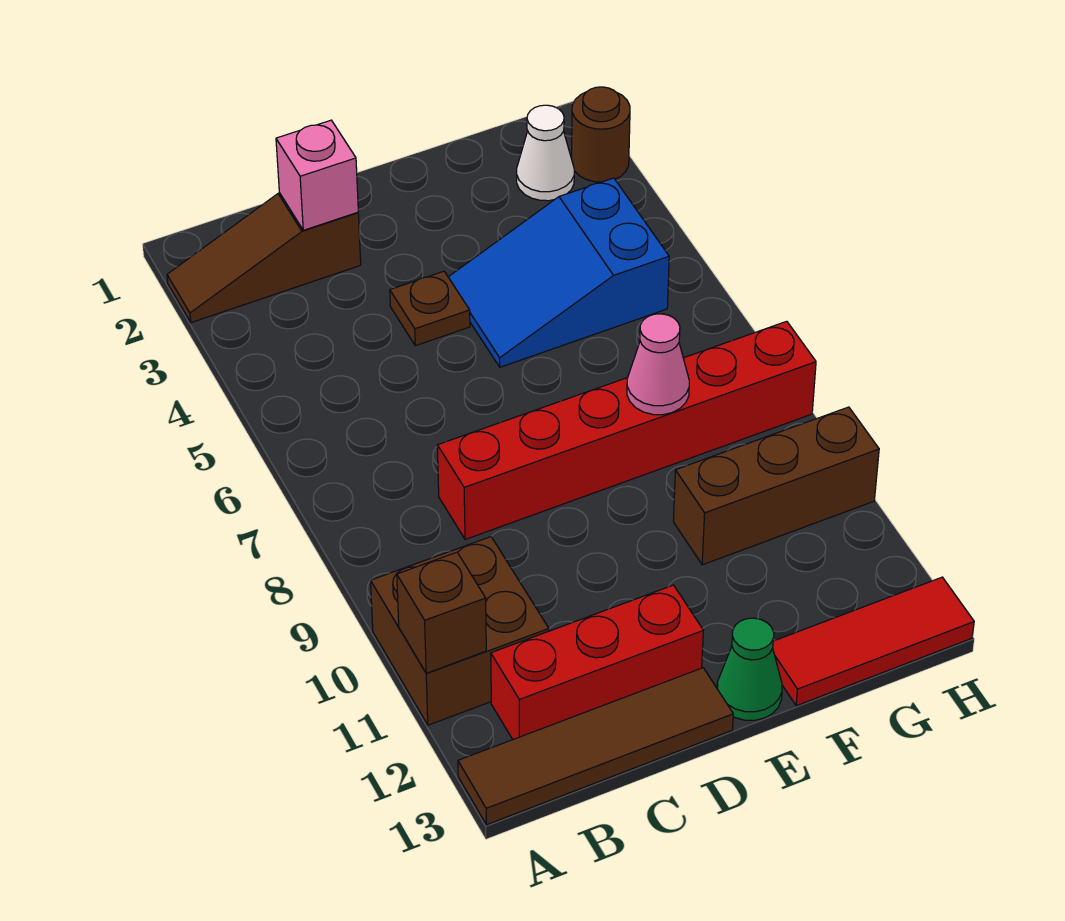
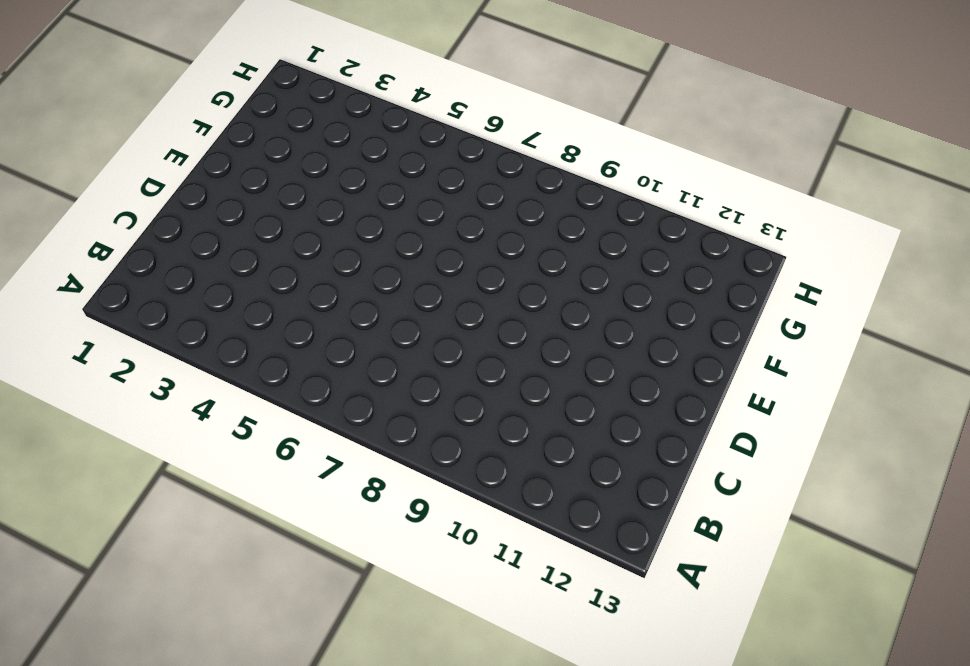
none -> brown slope A2:C2 level 1 top C
none -> brown brick A10:B11 level 1
none -> brown tile A13:D13 level 1

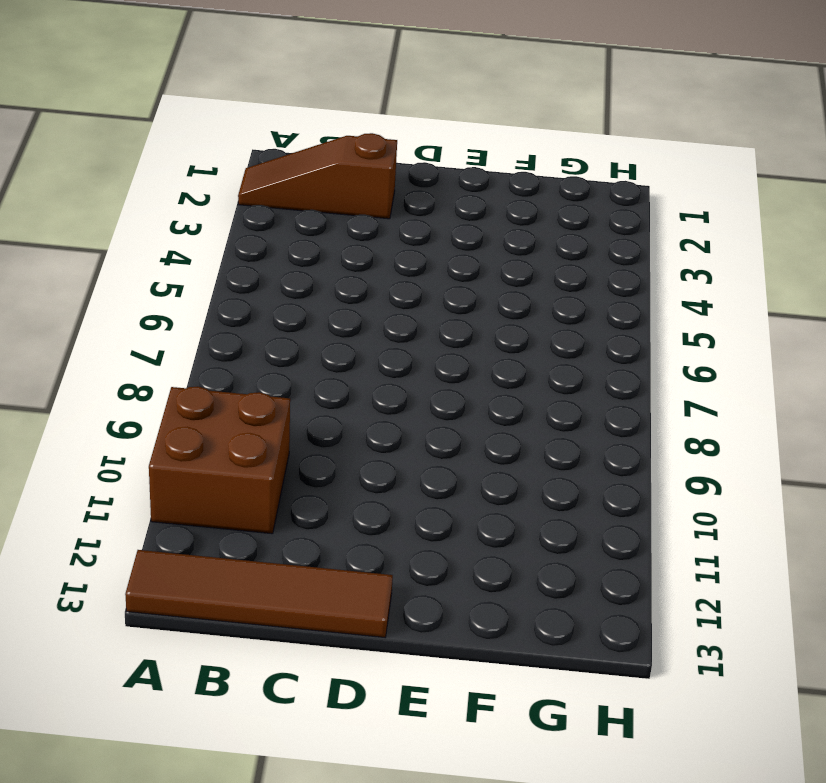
none -> red brick B12:D12 level 1
none -> red brick C8:H8 level 1
none -> brown plate D4 level 1

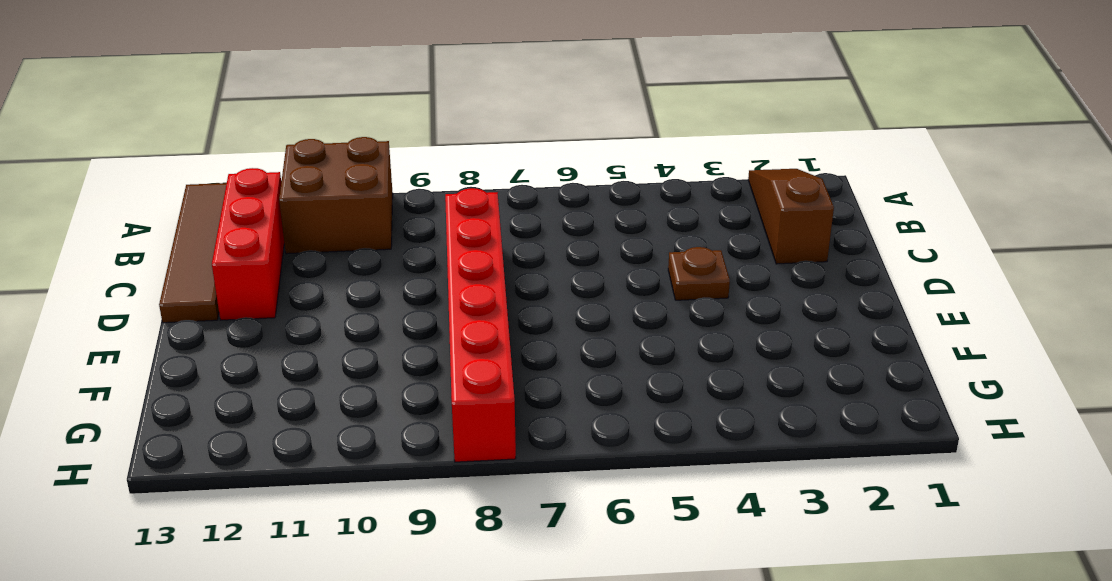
none -> blue slope E4:G5 level 1 top G
none -> green cone E13 level 1
none -> brown brick F10:H10 level 1

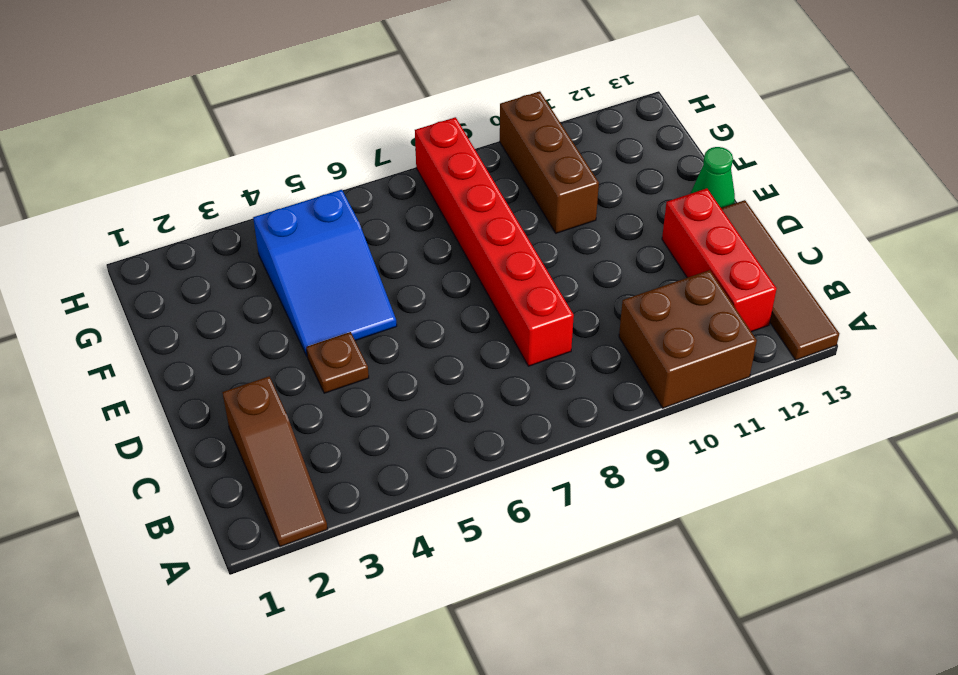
none -> red tile F13:H13 level 1
none -> white cone G2 level 1
none -> brown round brick H2 level 1

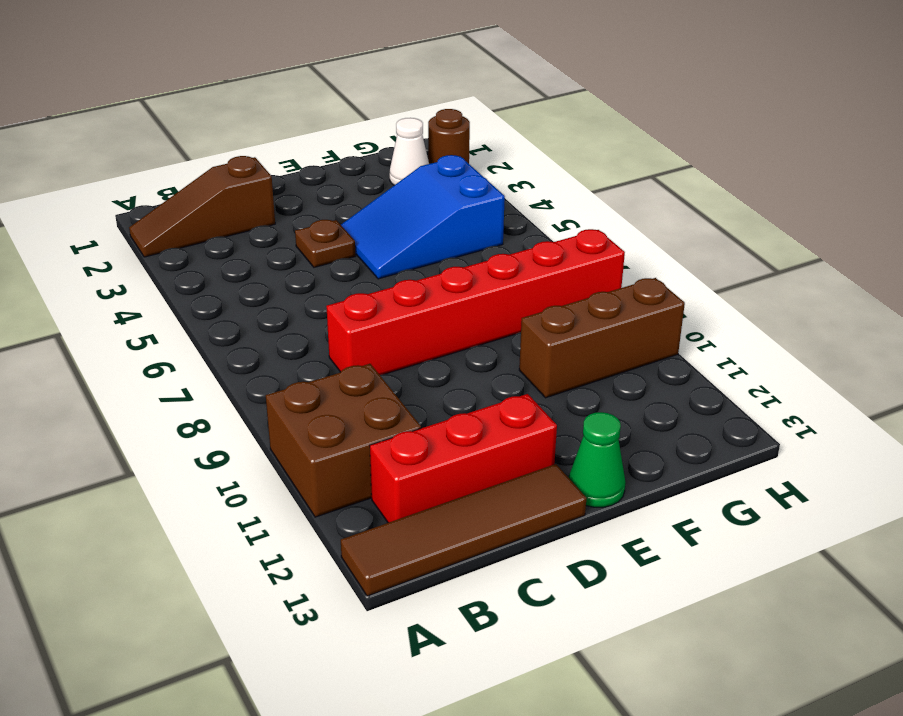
none -> red tile F13:H13 level 1
none -> brown brick A11 level 2
none -> pink brick C2 level 2

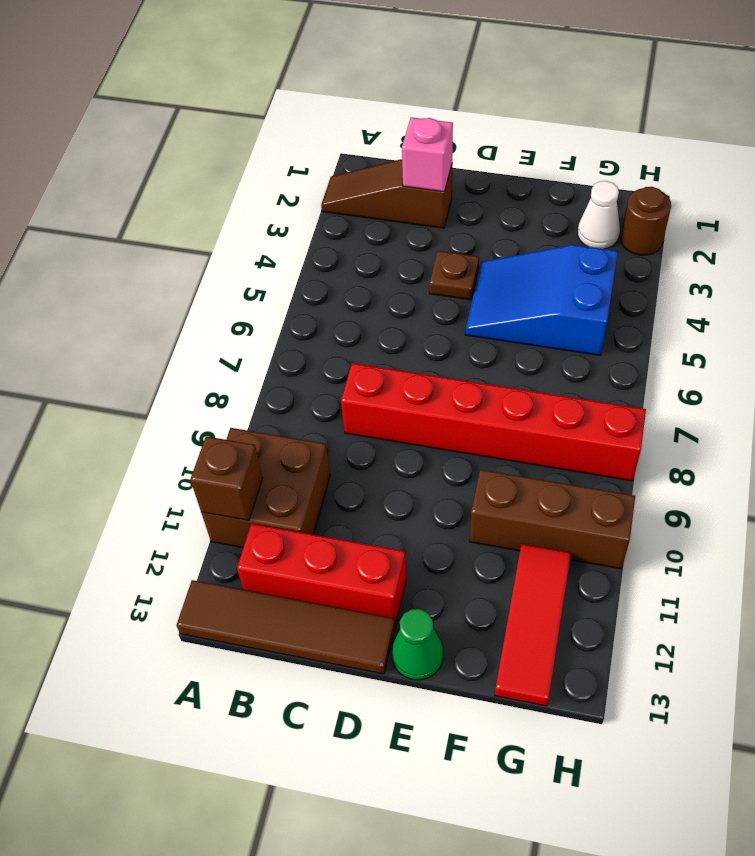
red tile G11:G13 level 1 -> red tile F13:H13 level 1
none -> pink cone F8 level 2

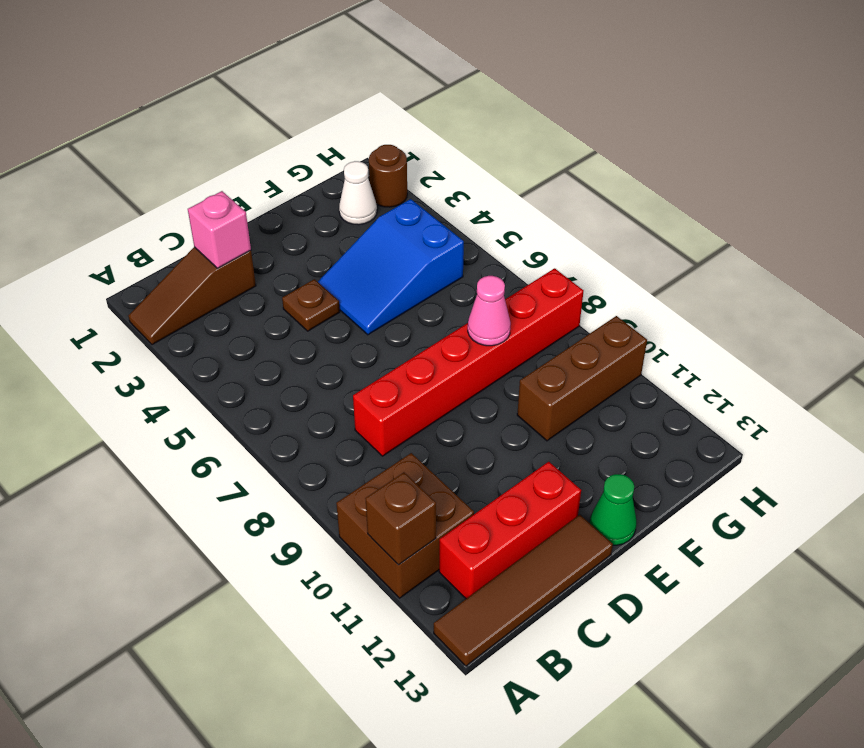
none -> red tile F13:H13 level 1

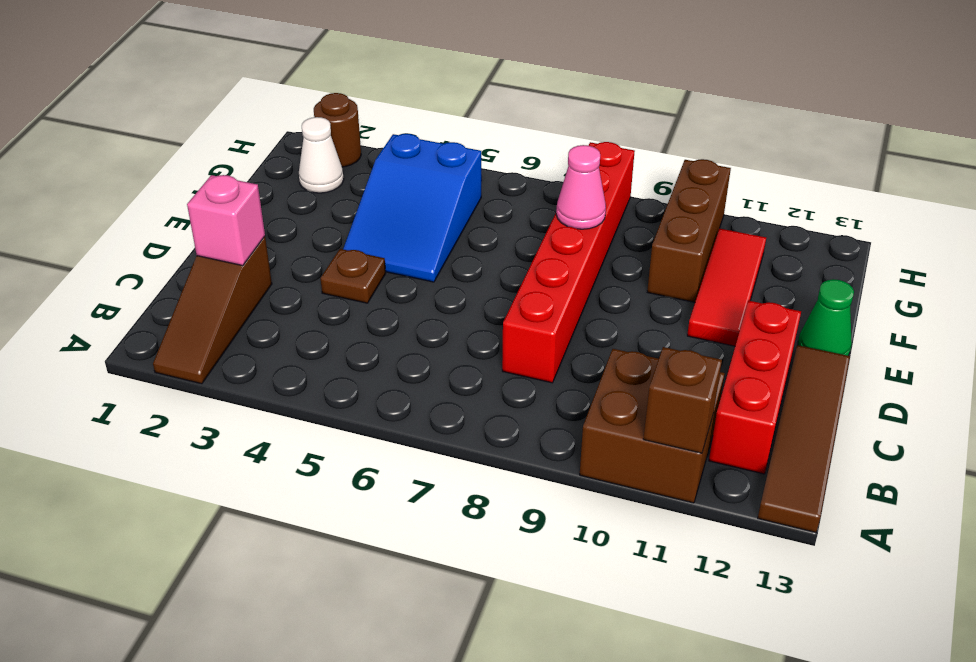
red tile E11:G11 level 1 -> red tile F13:H13 level 1

